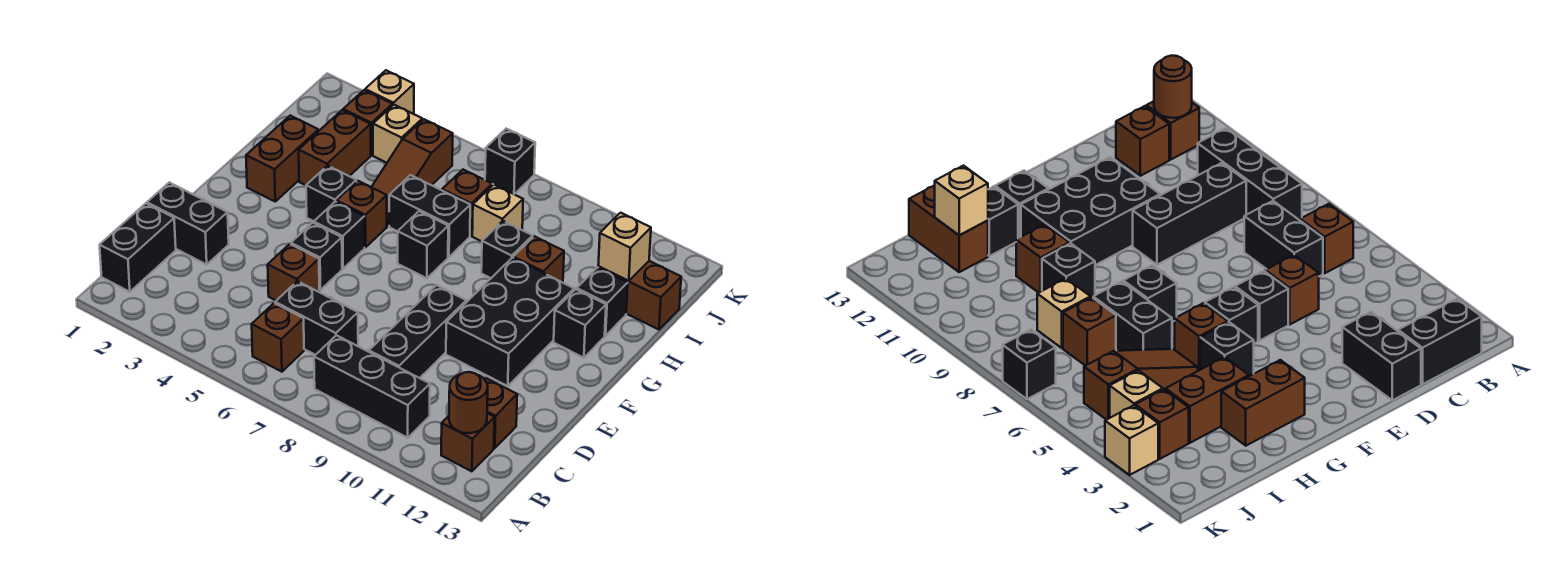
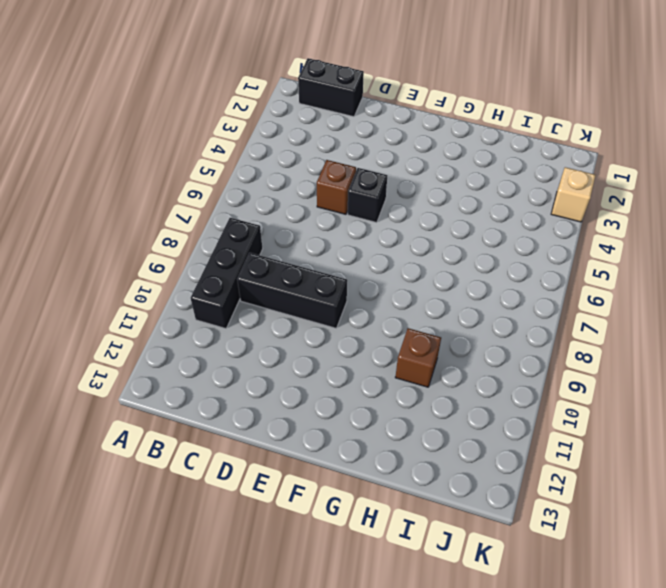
none -> brown brick B6 level 1
none -> brown brick B12 level 1
none -> black brick C6:C7 level 1
none -> brown brick C12 level 1

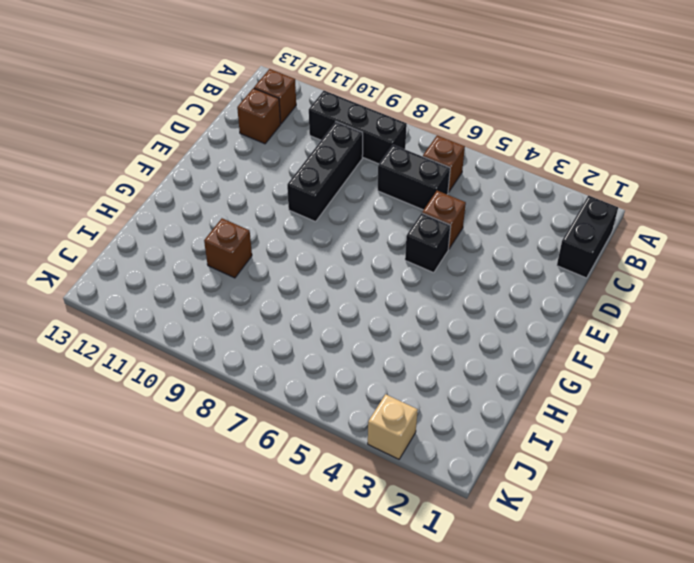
none -> black brick D1:D2 level 1
none -> black brick E10:G11 level 1
none -> black brick F5 level 1
none -> brown brick G2:H2 level 1

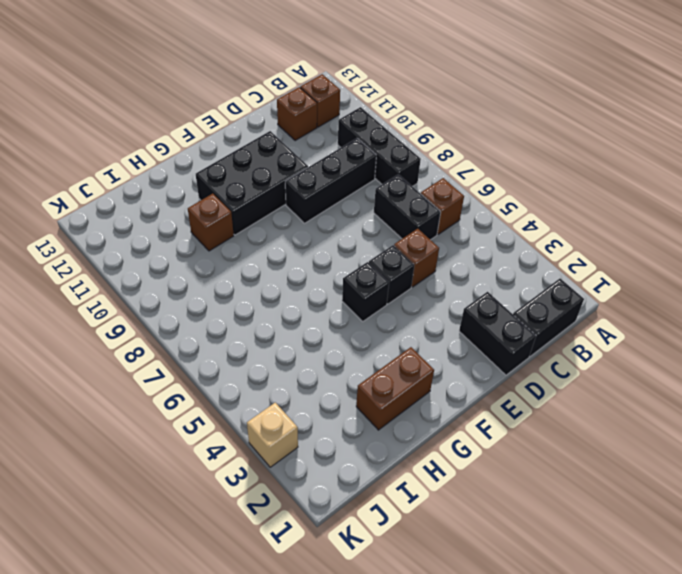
none -> black brick G4 level 1
none -> brown brick G5 level 1
none -> black brick G7 level 1
none -> black brick G12 level 1

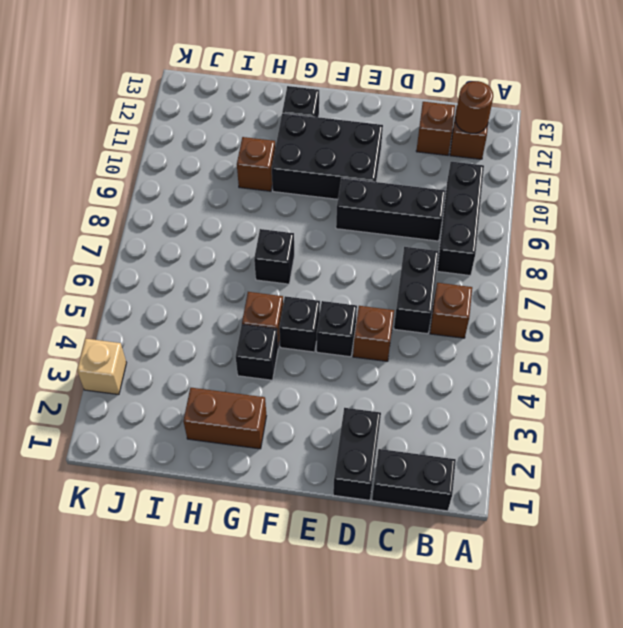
none -> brown brick H3:I3 level 1
none -> brown slope H5:J5 level 1 top J
none -> black brick H6:H7 level 1
none -> black brick H9 level 1

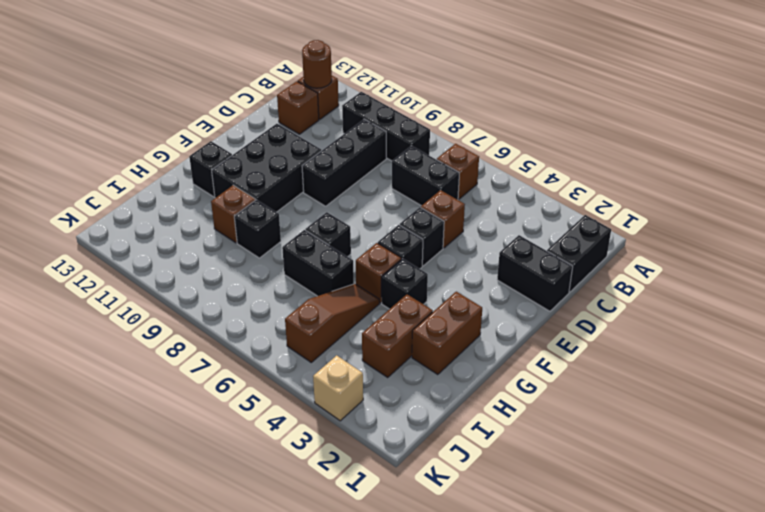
none -> black brick H12 level 1
none -> brown brick I7 level 1
none -> tan brick I8 level 1
none -> brown brick I12:I13 level 1

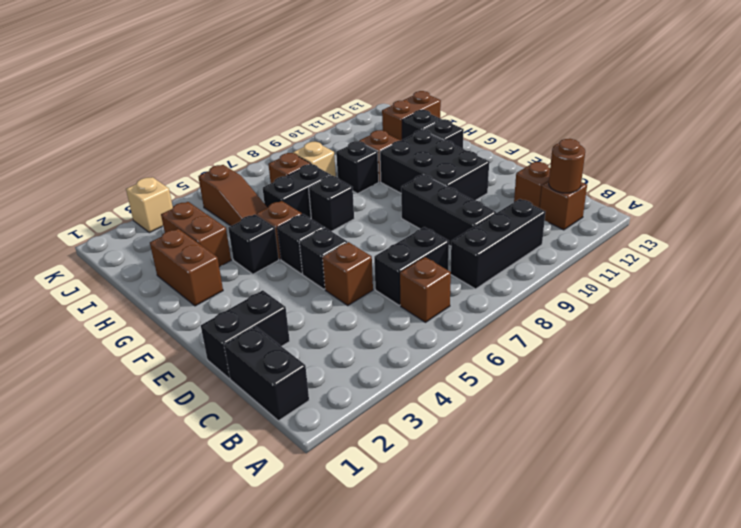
none -> brown brick J3 level 1
none -> tan brick J4 level 1
none -> black brick K7 level 1
none -> tan brick I12 level 2

